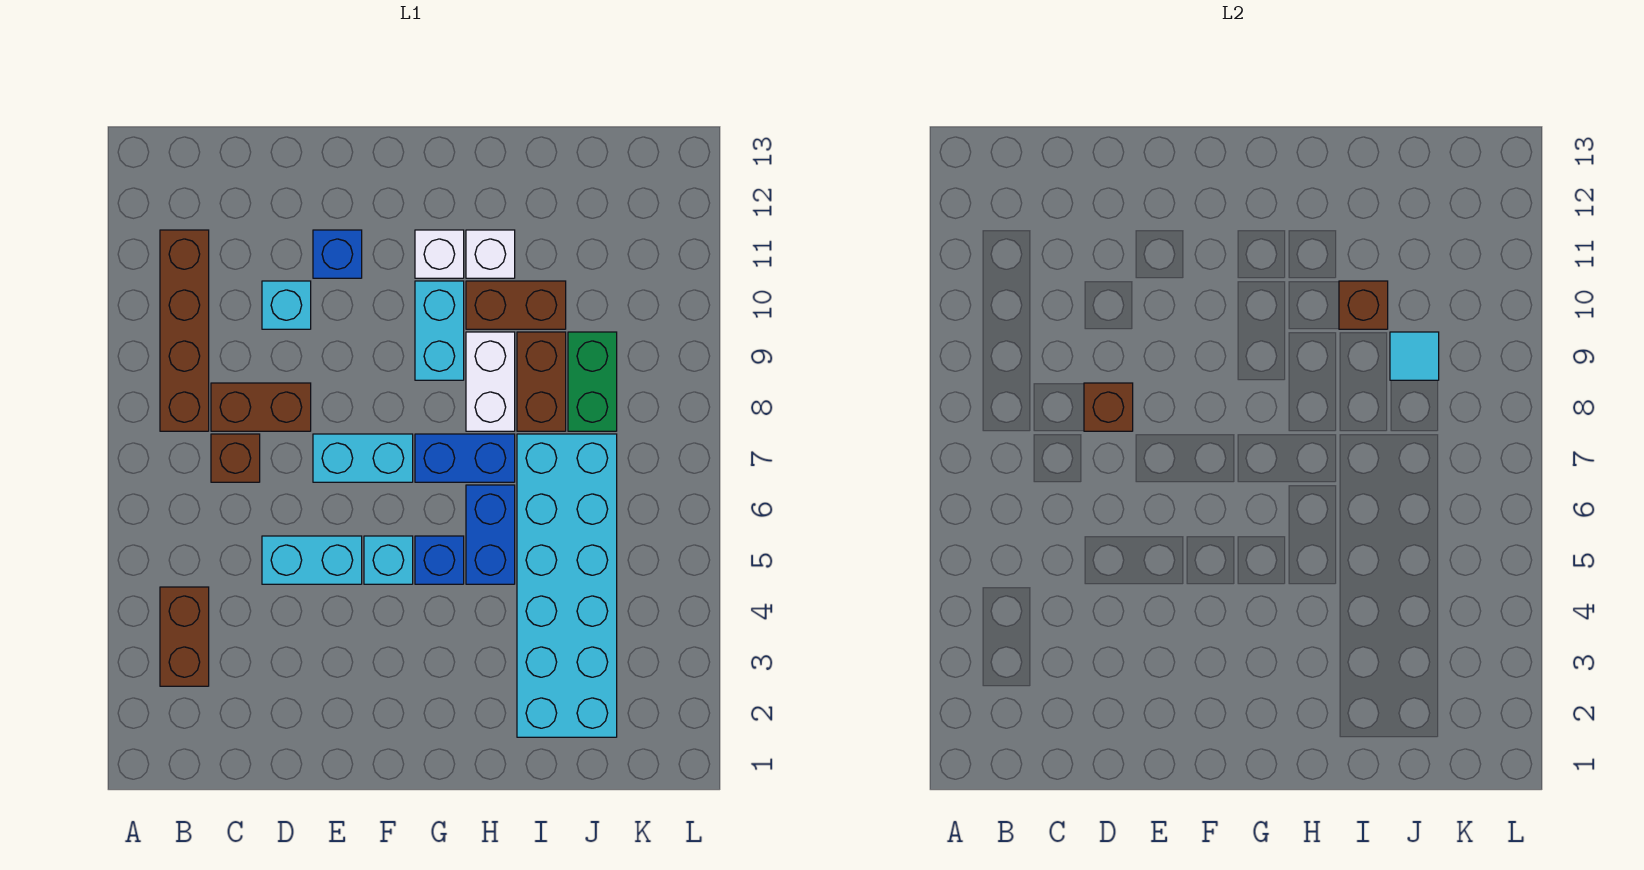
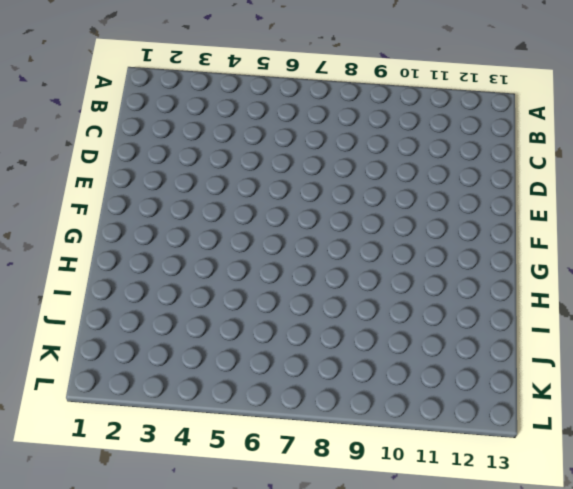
none -> brown brick B3:B4 level 1
none -> brown brick B8:B11 level 1
none -> brown brick C7 level 1

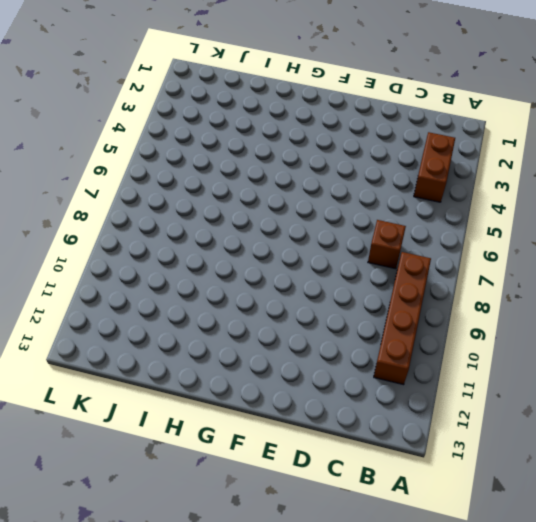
none -> brown brick C8:D8 level 1
none -> cyan brick D5:E5 level 1
none -> cyan brick D10 level 1

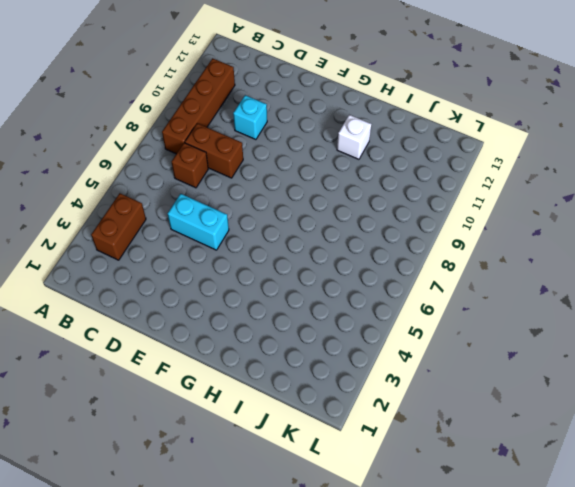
none -> cyan brick E7:F7 level 1
none -> blue brick E11 level 1
none -> cyan brick F5 level 1

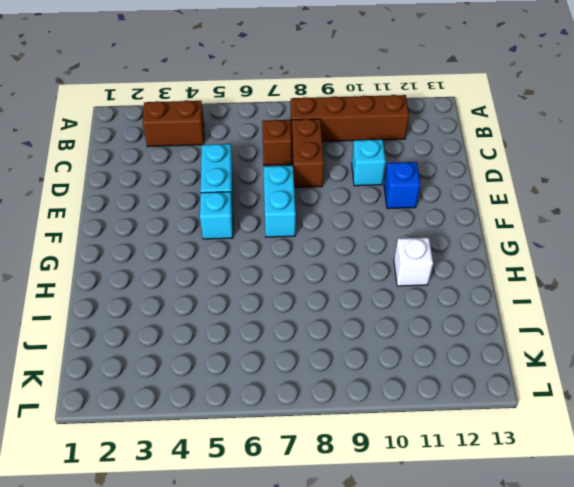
none -> blue brick G5 level 1
none -> blue brick G7:H7 level 1
none -> cyan brick G9:G10 level 1

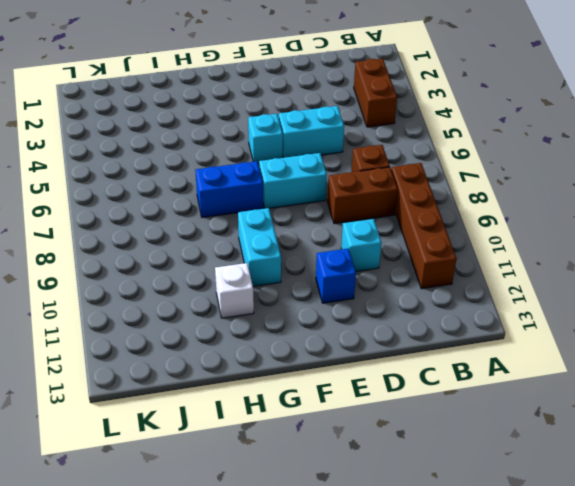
none -> blue brick G5 level 1
none -> white brick G11 level 1
none -> blue brick H5:H6 level 1

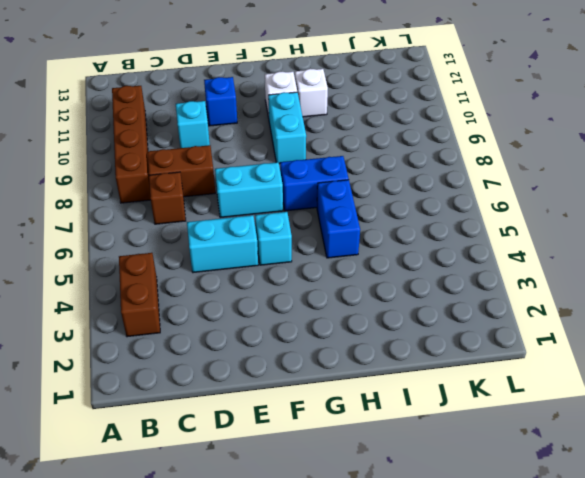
none -> blue brick G5 level 1
none -> white brick H8:H9 level 1
none -> brown brick H10:I10 level 1

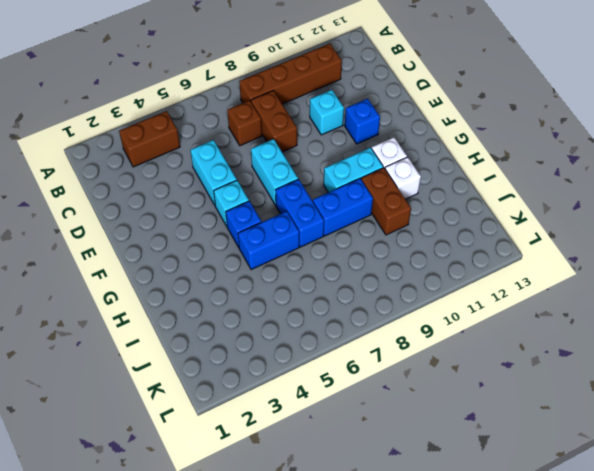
blue brick H8:H9 level 1 -> white brick H8:H9 level 1
none -> cyan brick I2:J7 level 1
none -> brown brick I8:I9 level 1
none -> green brick J8:J9 level 1

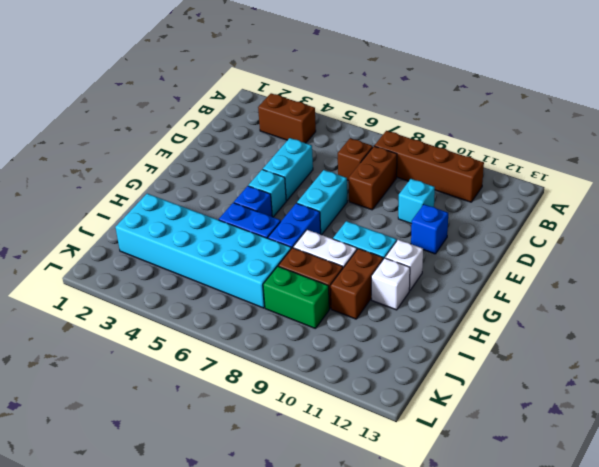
none -> brown brick D8 level 2
none -> brown brick I10 level 2
none -> cyan tile J9 level 2

